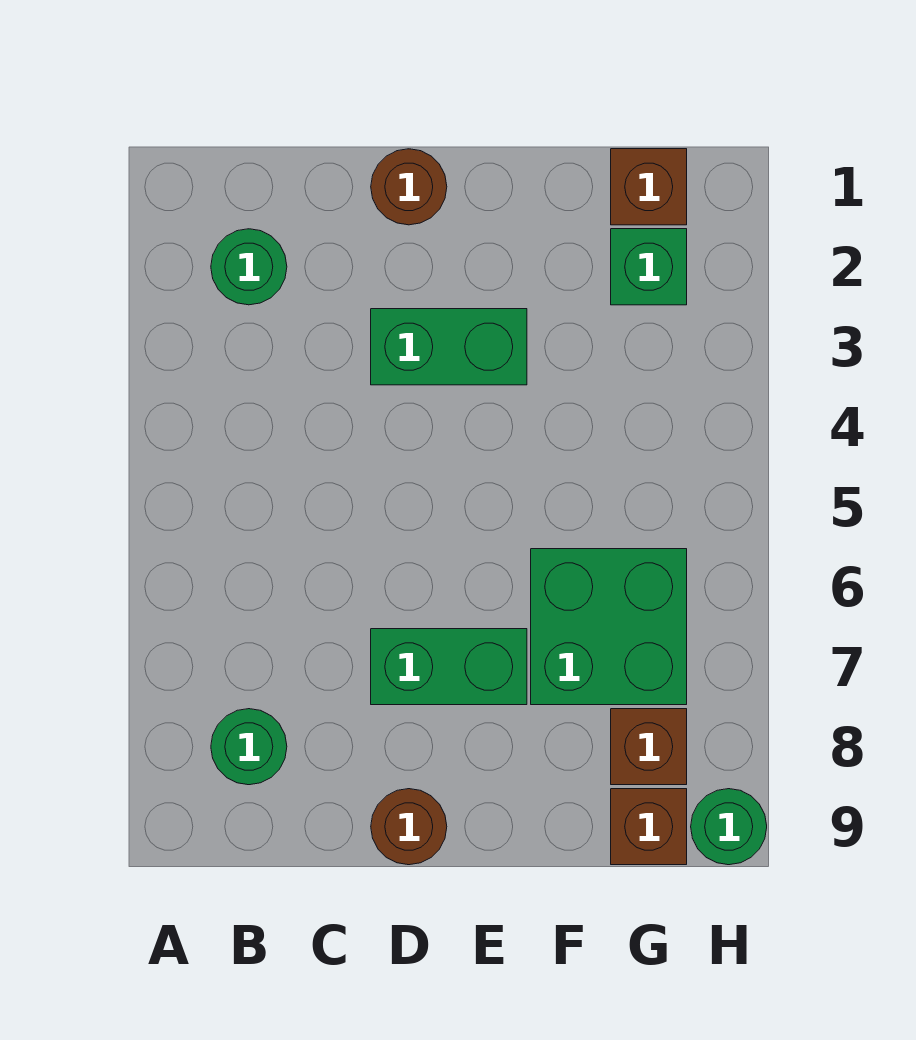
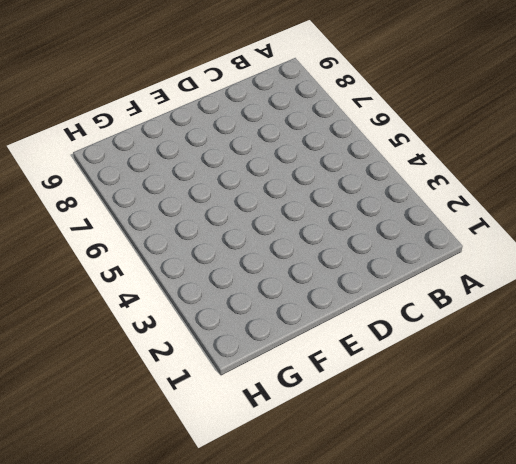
none -> green round brick B2 level 1
none -> green round brick B8 level 1
none -> brown round brick D1 level 1

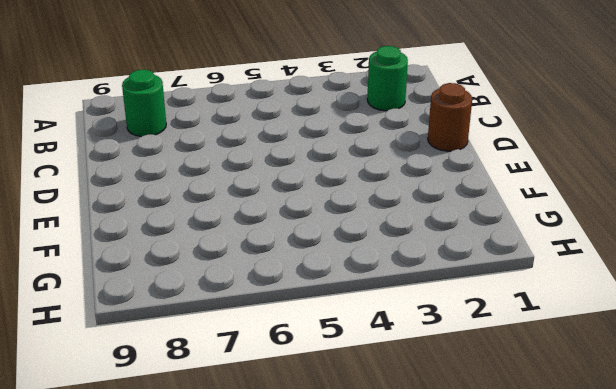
none -> green brick D3:E3 level 1
none -> green brick D7:E7 level 1
none -> brown round brick D9 level 1

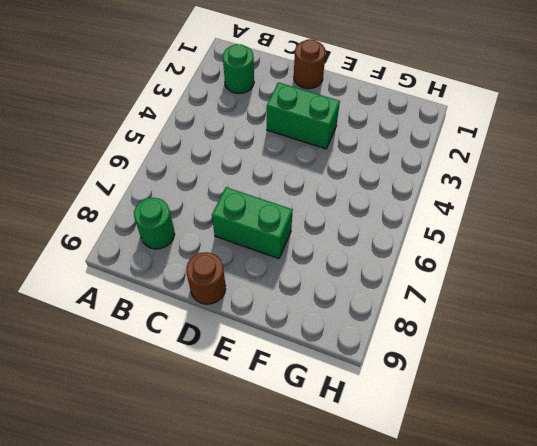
none -> green brick F6:G7 level 1
none -> brown brick G1 level 1
none -> green brick G2 level 1

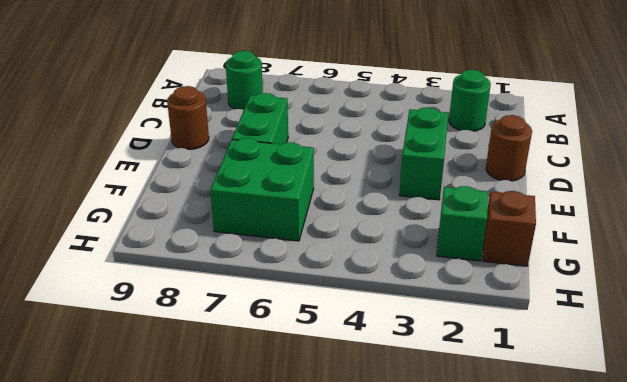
none -> brown brick G8 level 1
none -> brown brick G9 level 1
none -> green round brick H9 level 1

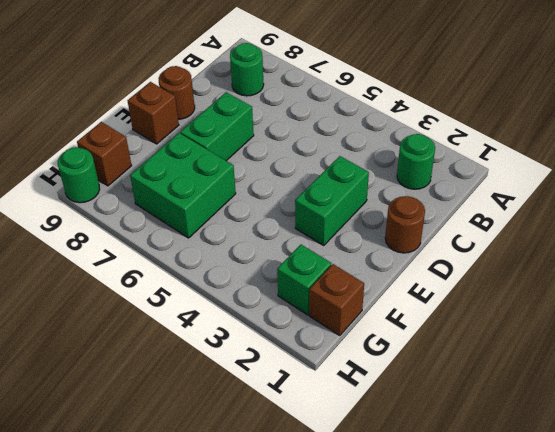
brown brick E9 level 1 -> brown brick G8 level 1

